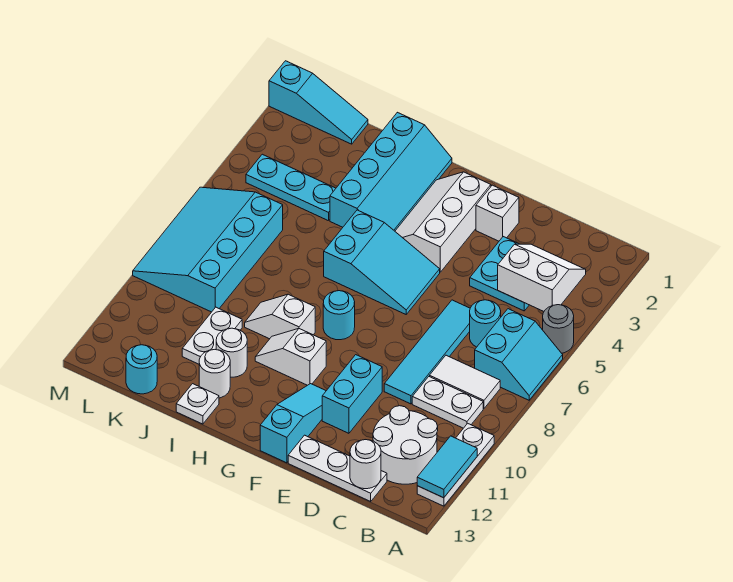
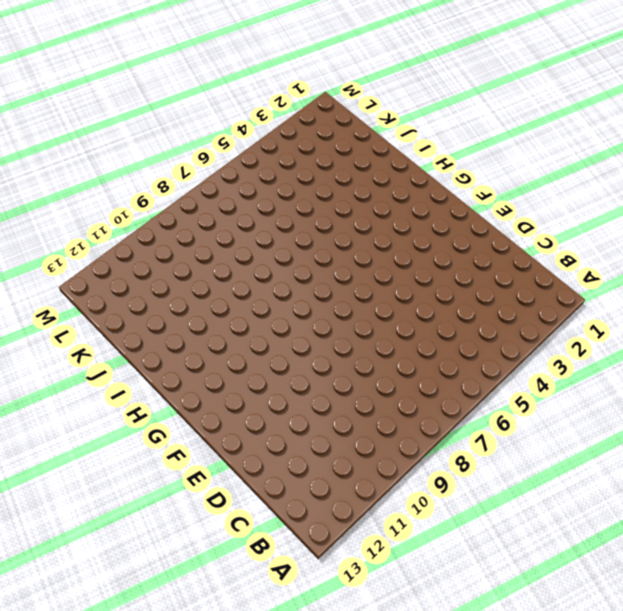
none -> grey round brick A5 level 1
none -> cyan slope A6:B7 level 1 top B
none -> white plate A10:A12 level 1
none -> white tile B8:C8 level 1

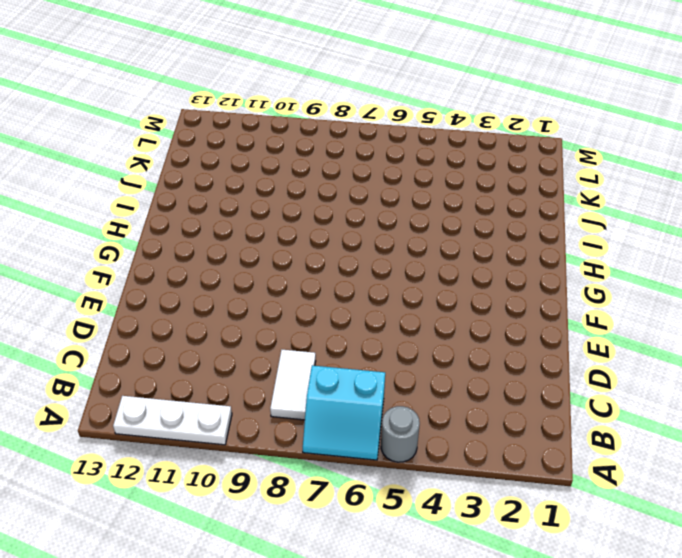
none -> white plate B9:C9 level 1
none -> white round brick B11:C12 level 1
none -> cyan plate C3:D4 level 1
none -> cyan round brick C6 level 1

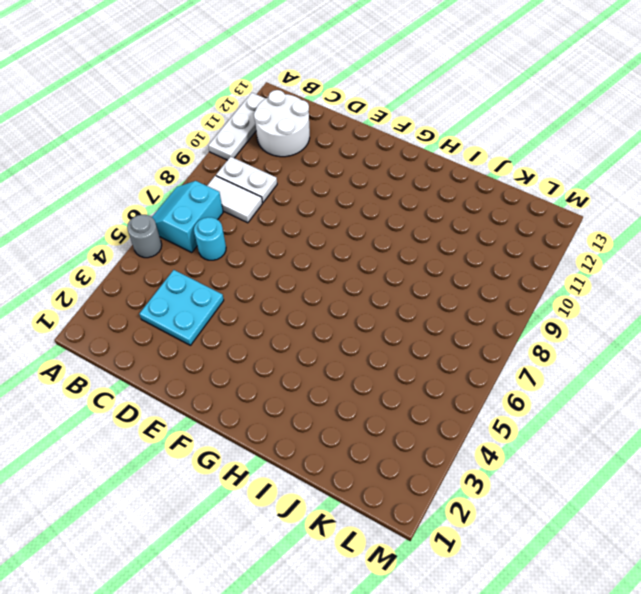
none -> white plate C13:E13 level 1
none -> cyan tile D6:D9 level 1
none -> white brick E2 level 1
none -> cyan brick E10:E11 level 1

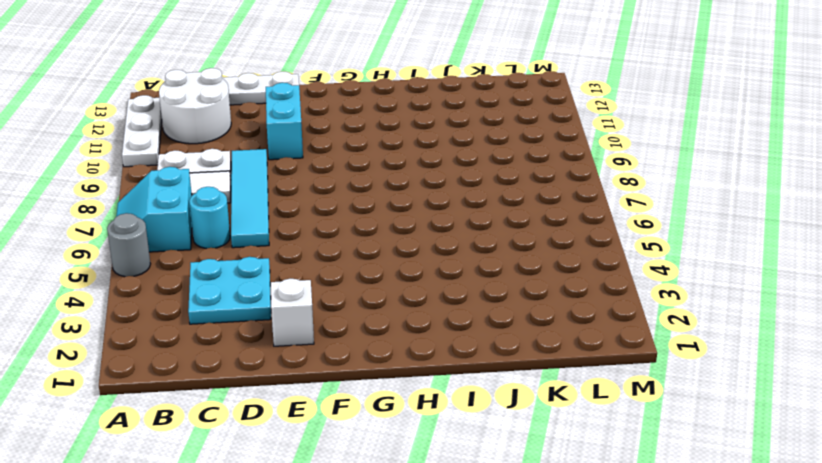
none -> white slope F2:G4 level 1 top F
none -> cyan slope F5:H6 level 1 top H
none -> cyan slope F11:F13 level 1 top 13
none -> cyan round brick G8 level 1

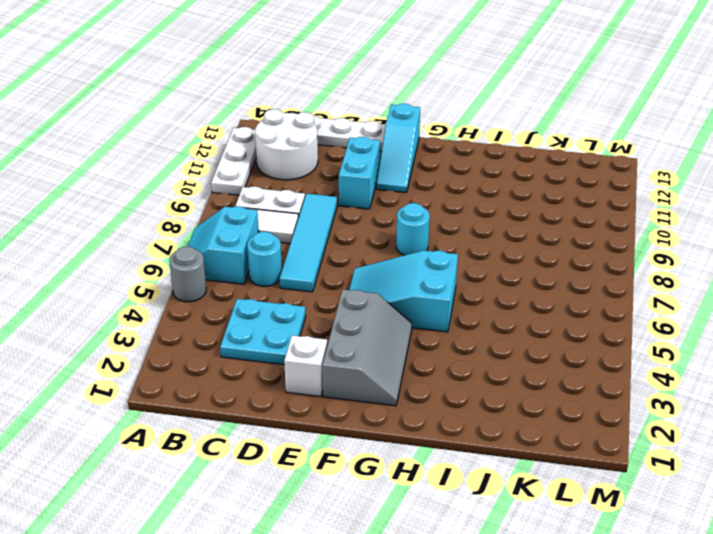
grey slope F2:G4 level 1 top F -> white slope F2:G4 level 1 top F
none -> white slope G10:H10 level 1 top G
none -> cyan slope H1:I4 level 1 top I
none -> white slope H9:I9 level 1 top H
none -> white round brick I11 level 1

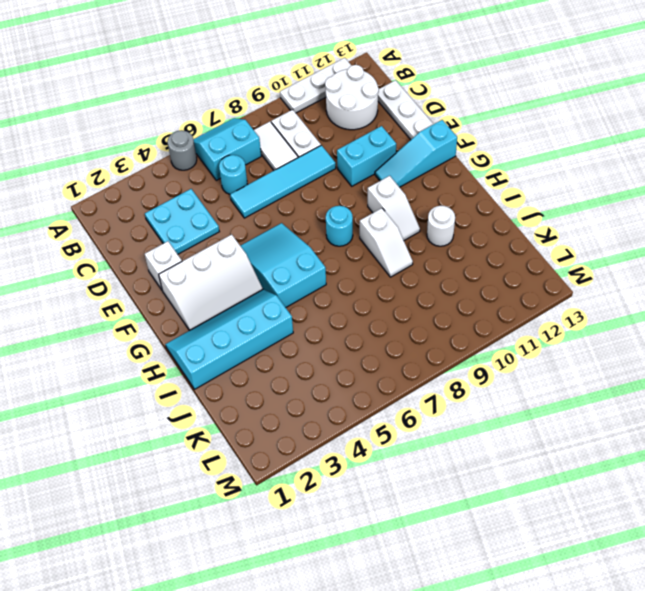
none -> white round brick I12 level 1
none -> white plate I13 level 1
none -> cyan plate J4:L4 level 1
none -> white plate J10:J11 level 1

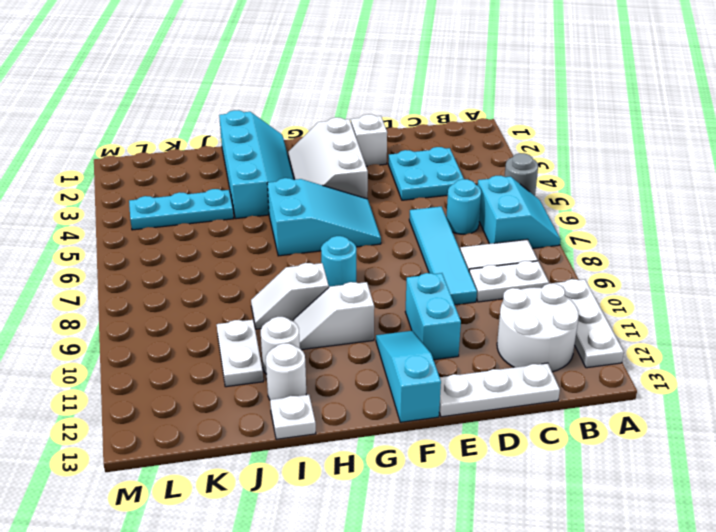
none -> cyan slope K1:M1 level 1 top M
none -> cyan slope K6:M9 level 1 top K
none -> cyan round brick K13 level 1
none -> cyan tile A11:A12 level 2

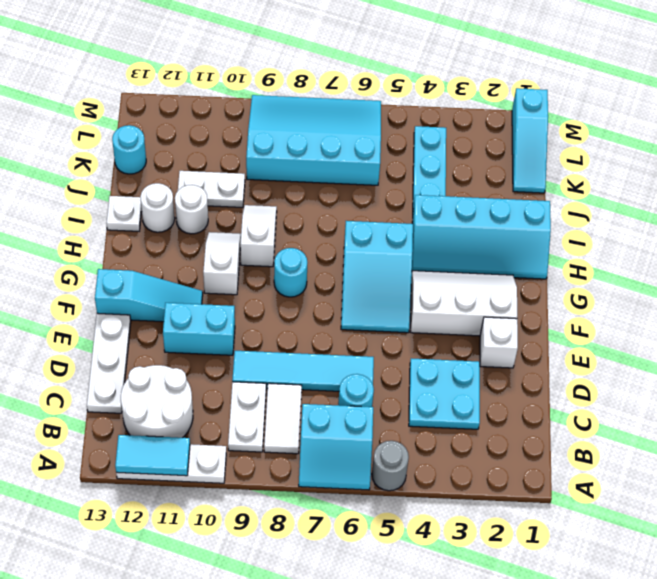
none -> white slope B3:C4 level 2 top 4
none -> white round brick C13 level 2

